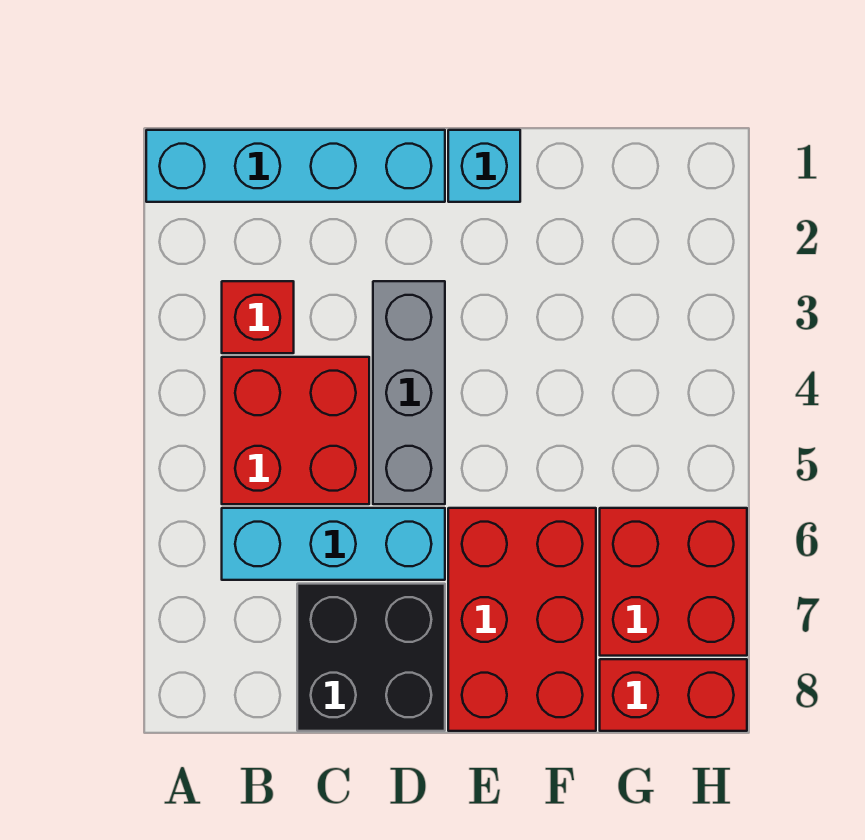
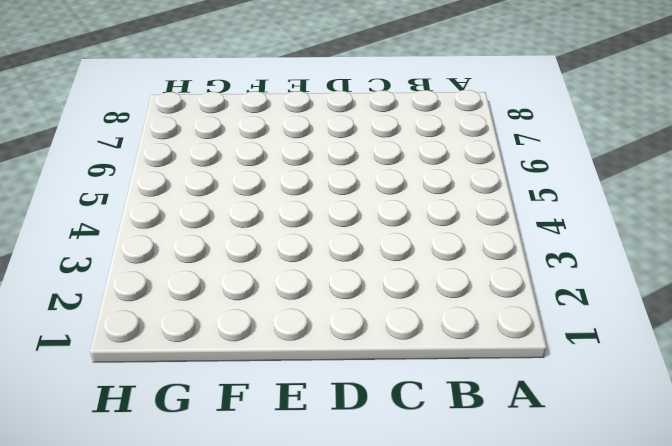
none -> cyan brick A1:D1 level 1
none -> red brick B3 level 1

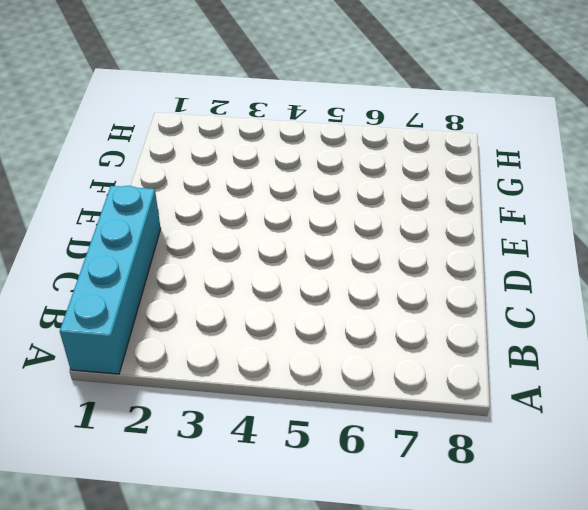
none -> red brick B3 level 1
none -> red brick B4:C5 level 1

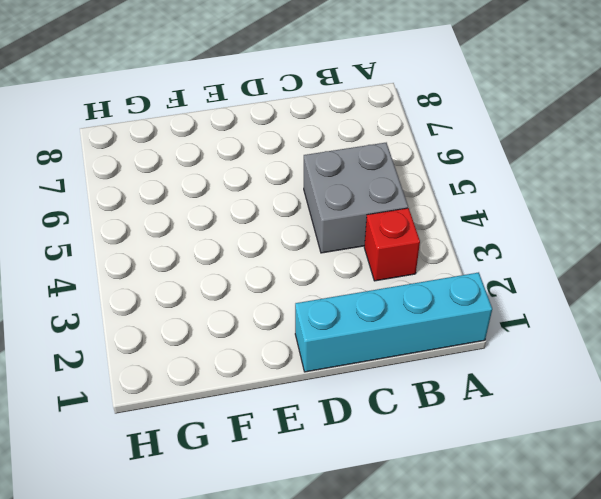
grey brick B4:C5 level 1 -> red brick B4:C5 level 1
none -> cyan brick B6:D6 level 1
none -> black brick C7:D8 level 1

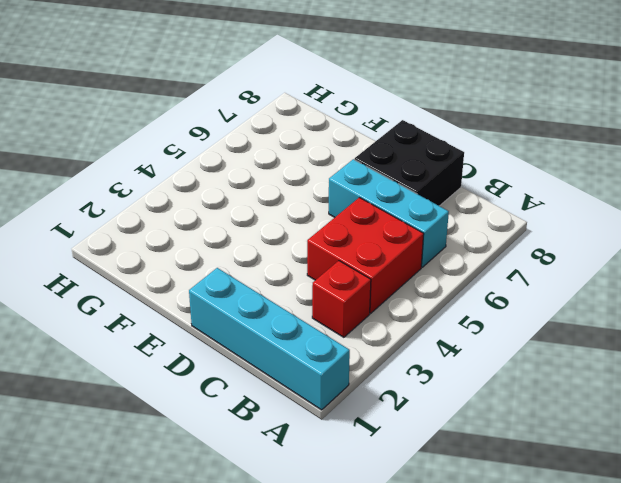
none -> grey brick D3:D5 level 1
none -> cyan brick E1 level 1

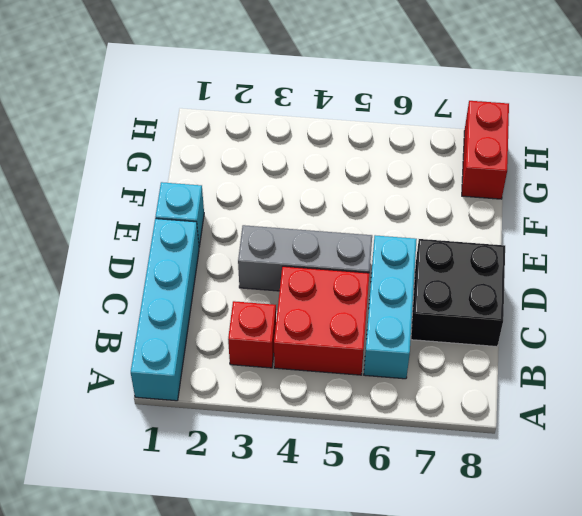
none -> red brick E6:F8 level 1
none -> red brick G6:H7 level 1

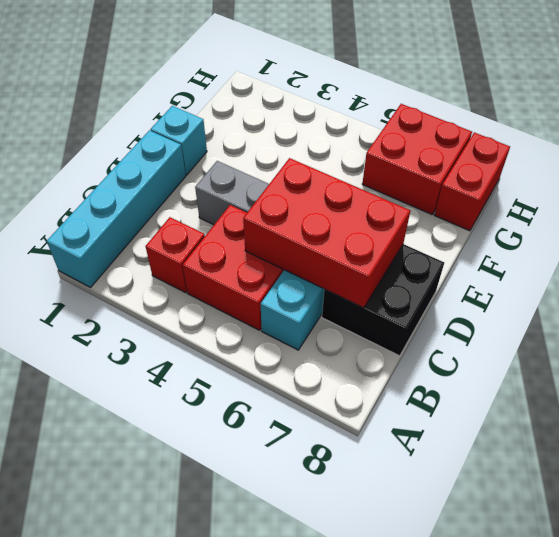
red brick C5:D7 level 2 -> red brick E6:F8 level 1

